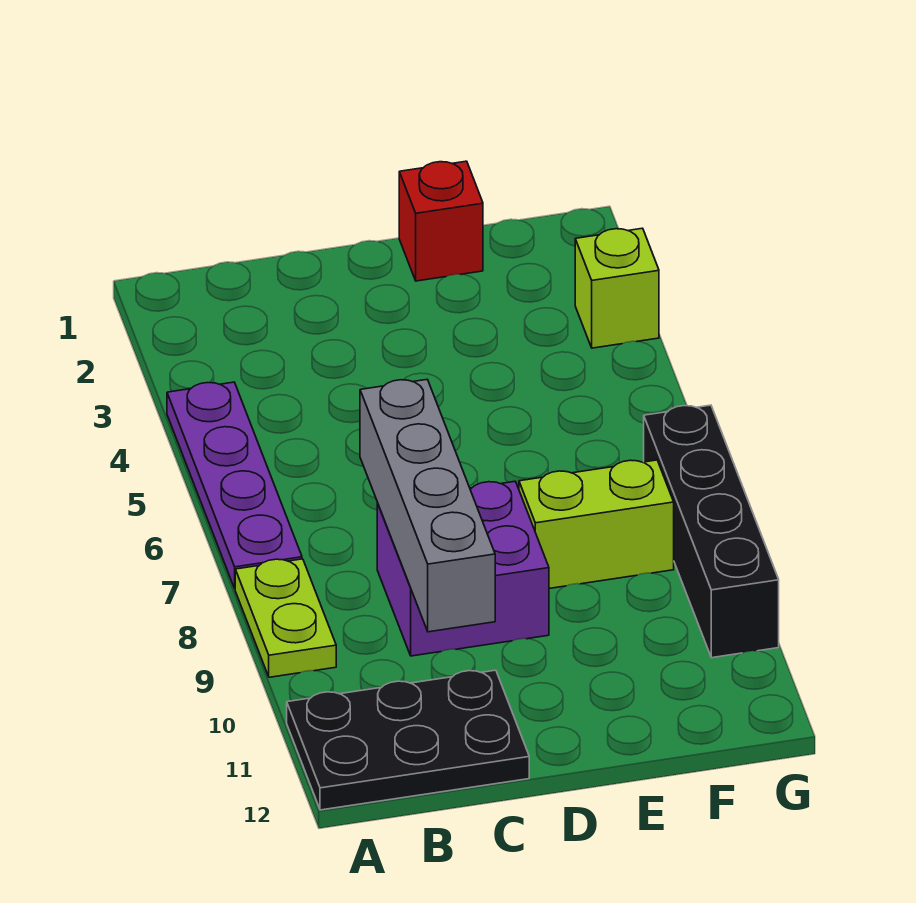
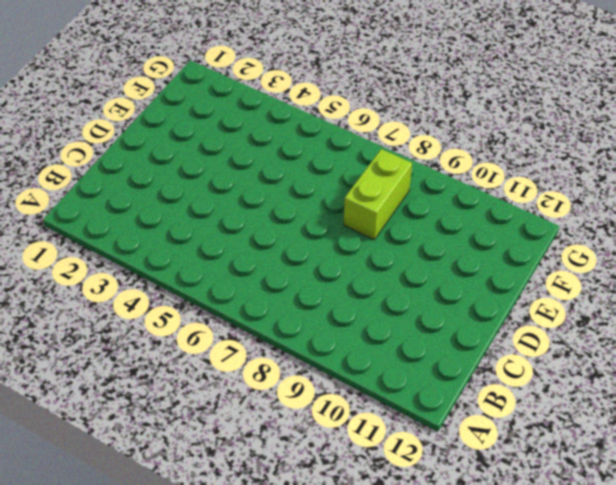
none -> purple plate A4:A7 level 1
none -> lime plate A8:A9 level 1

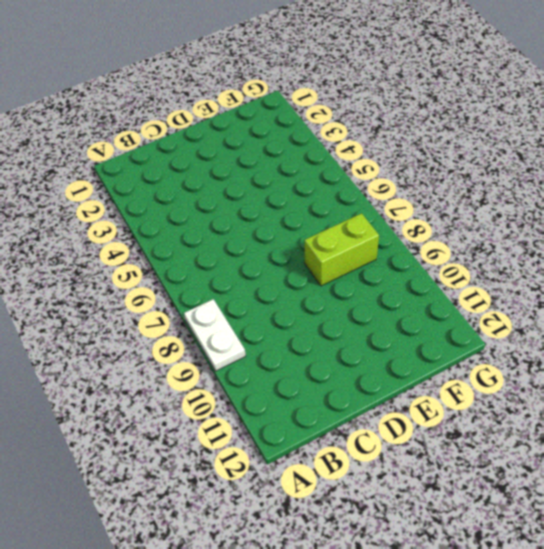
white plate A8:A9 level 1 -> lime plate A8:A9 level 1
none -> purple plate A4:A7 level 1
none -> black plate A11:C12 level 1

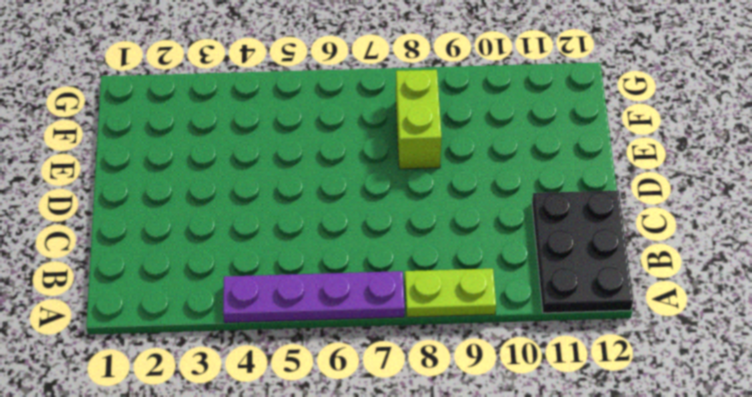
none -> purple brick C8:D9 level 1
none -> red brick E1 level 1

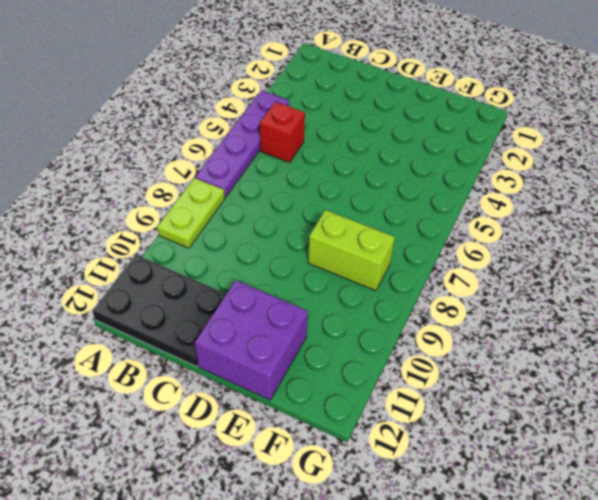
red brick B5 level 1 -> red brick E1 level 1
purple brick D11:E12 level 1 -> purple brick C8:D9 level 1
none -> lime brick G3 level 1
none -> black brick G7:G10 level 1

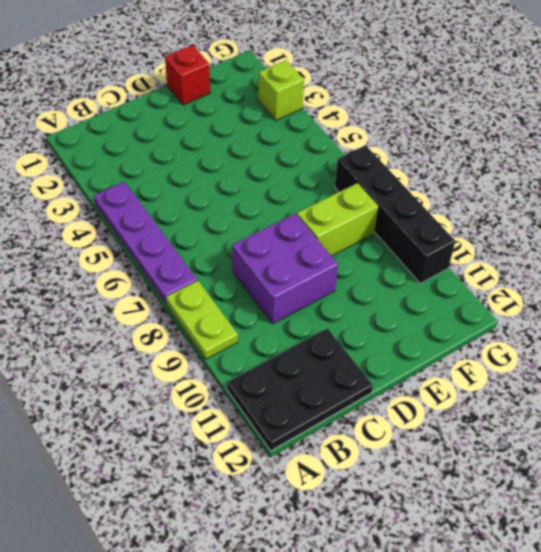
none -> grey brick C7:C10 level 2

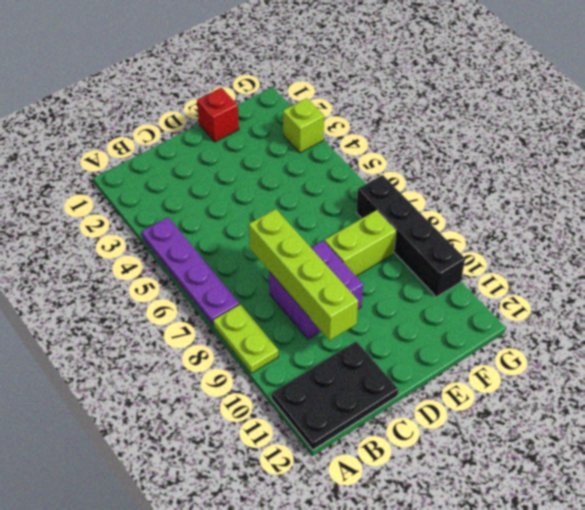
lime brick C7:C10 level 2 -> grey brick C7:C10 level 2

